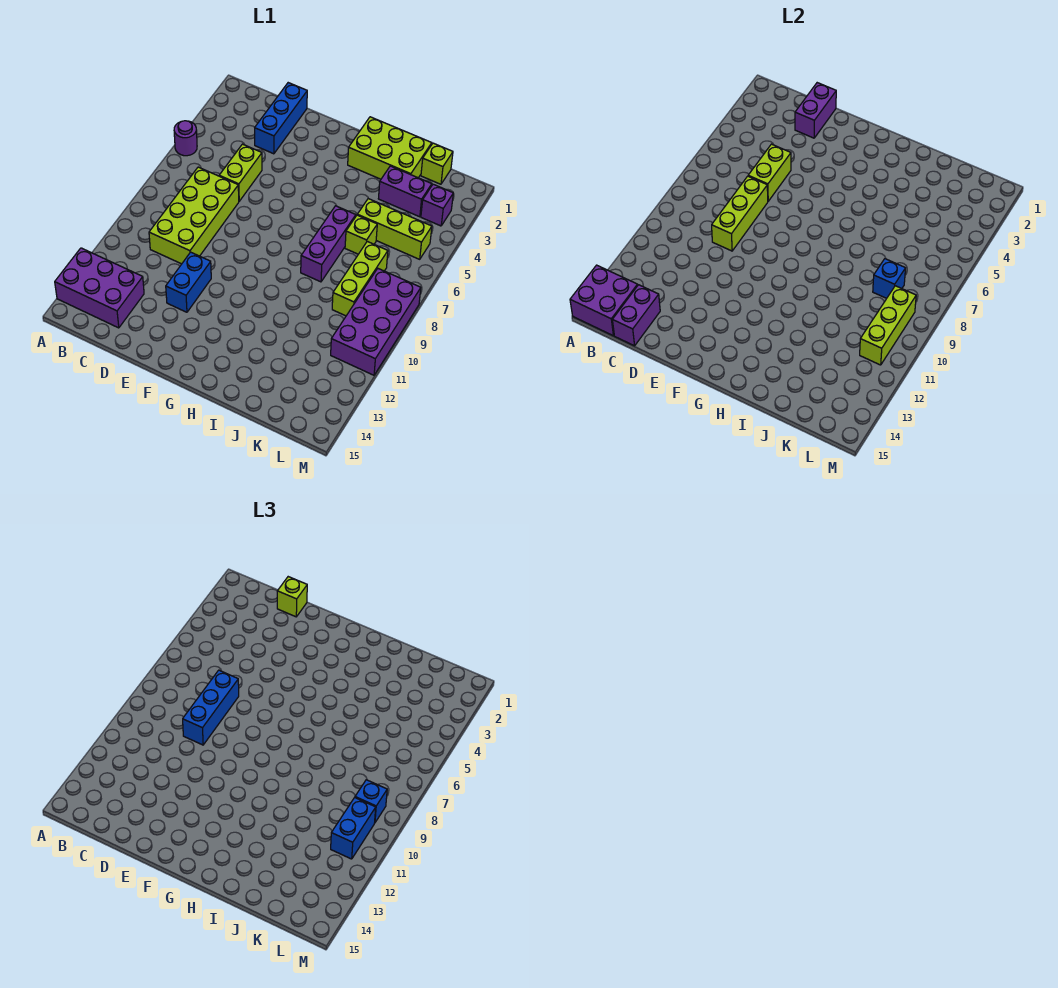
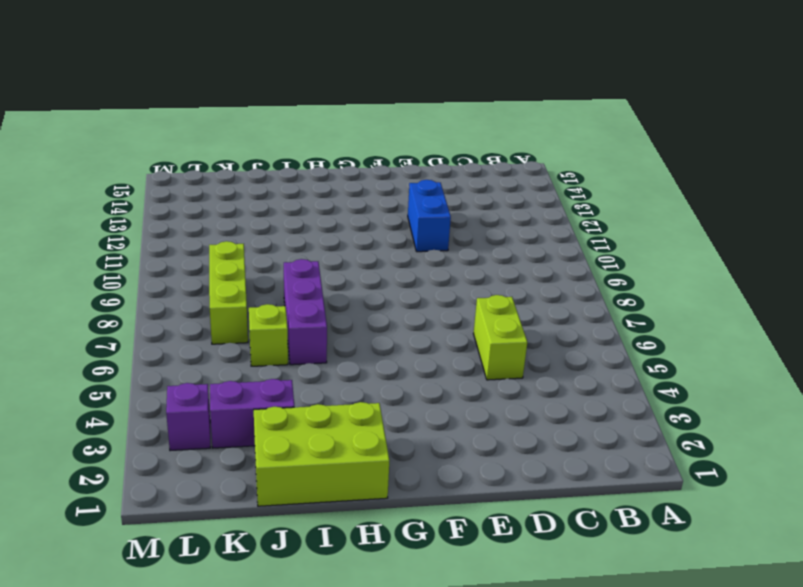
none -> purple round brick A5 level 1
none -> purple brick A13:C14 level 1
none -> lime brick C7:D10 level 1

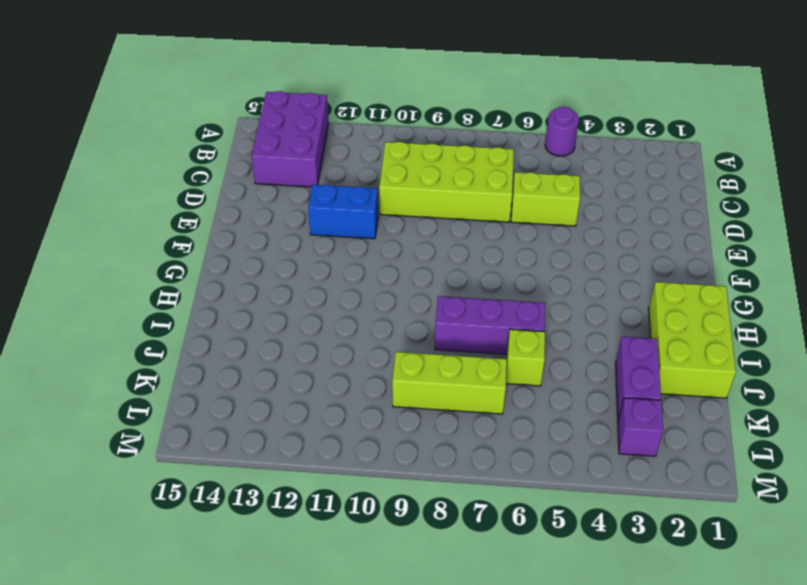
none -> blue brick D1:D3 level 1
none -> lime brick J5:L5 level 1
none -> lime brick K1 level 1

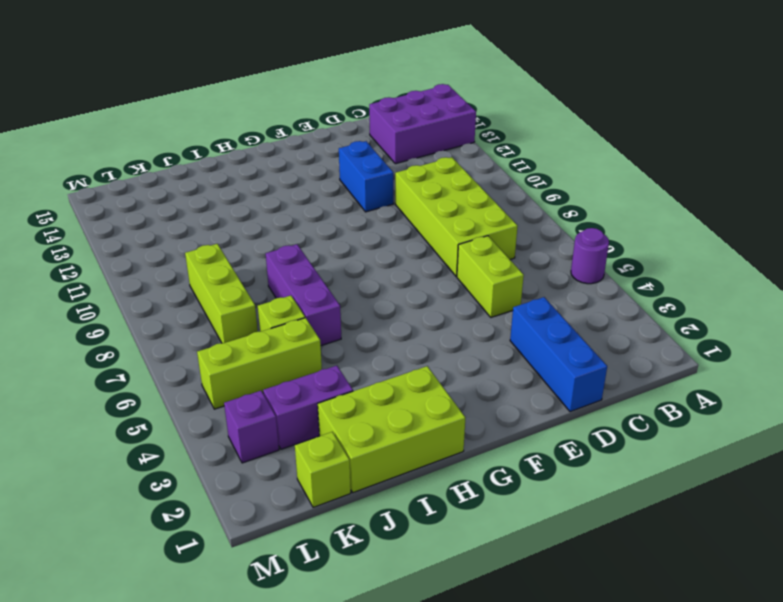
none -> purple brick L8:M11 level 1
none -> purple brick A14:B15 level 2
none -> purple brick C14:C15 level 2

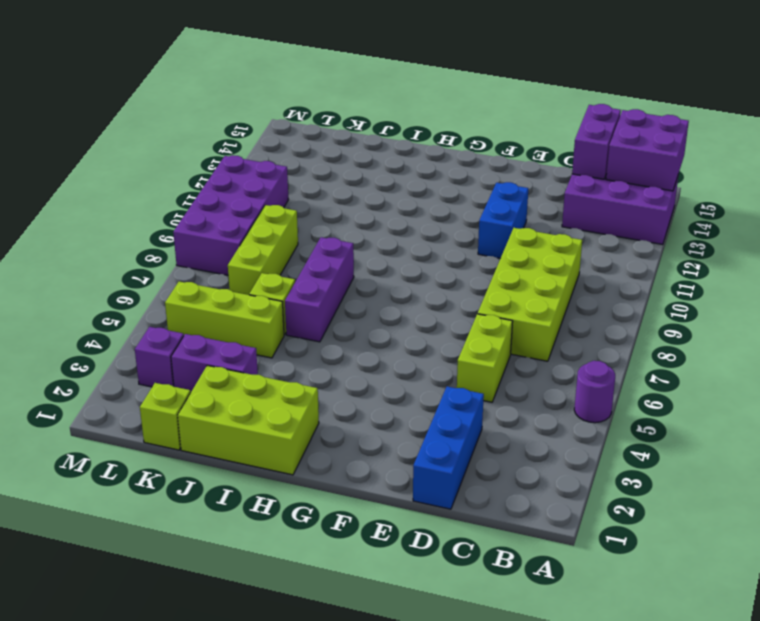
none -> purple brick D1:D2 level 2
none -> lime brick D5:D6 level 2
none -> lime brick D7:D9 level 2

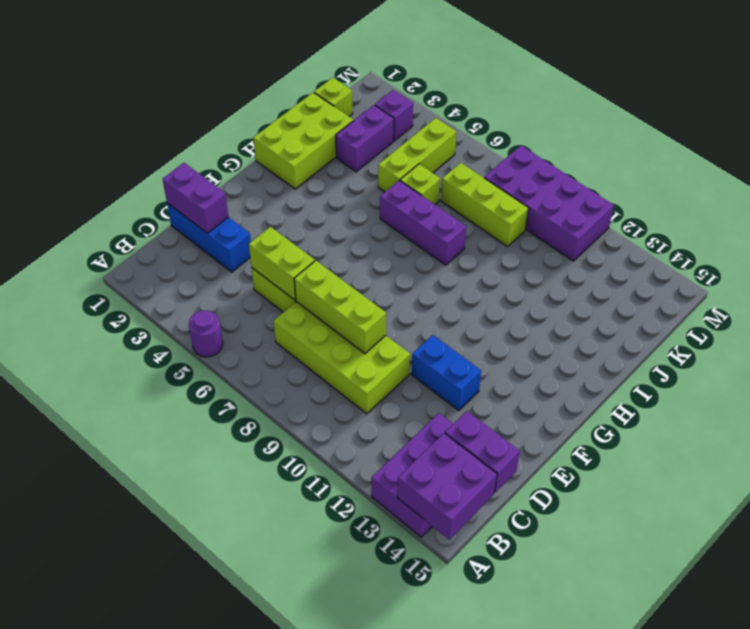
none -> blue brick K8 level 2
none -> lime brick L9:L11 level 2
none -> lime brick D1 level 3

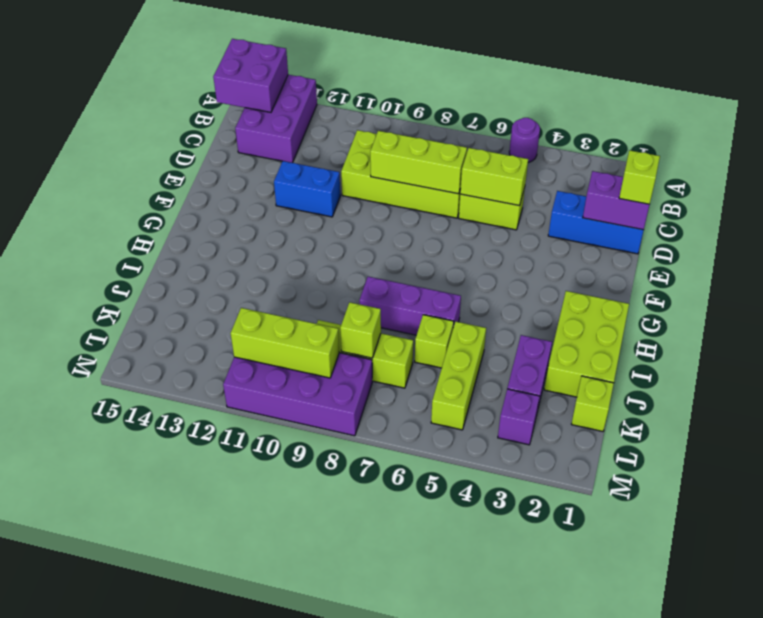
lime brick K8 level 2 -> blue brick K8 level 2
none -> purple brick C14:C15 level 2
none -> blue brick D7:D9 level 3
none -> blue brick L9 level 3

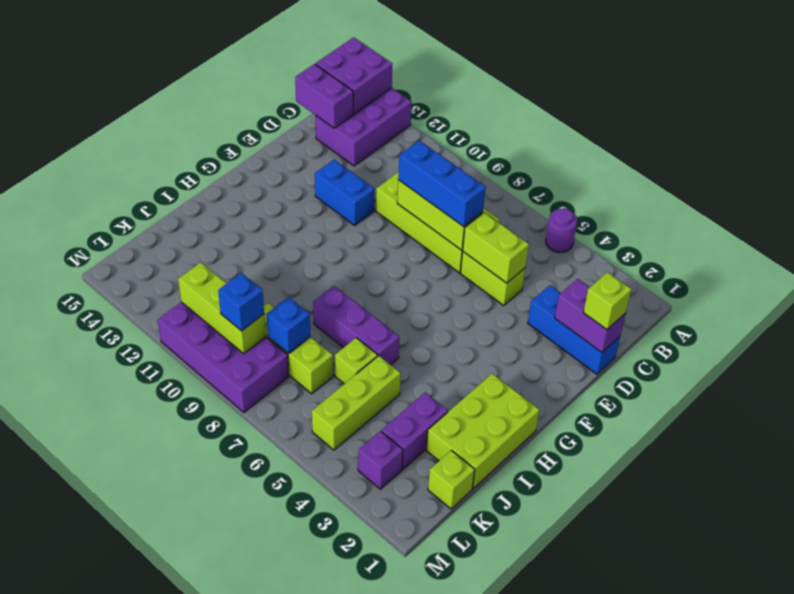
none -> blue brick L10:L11 level 3

